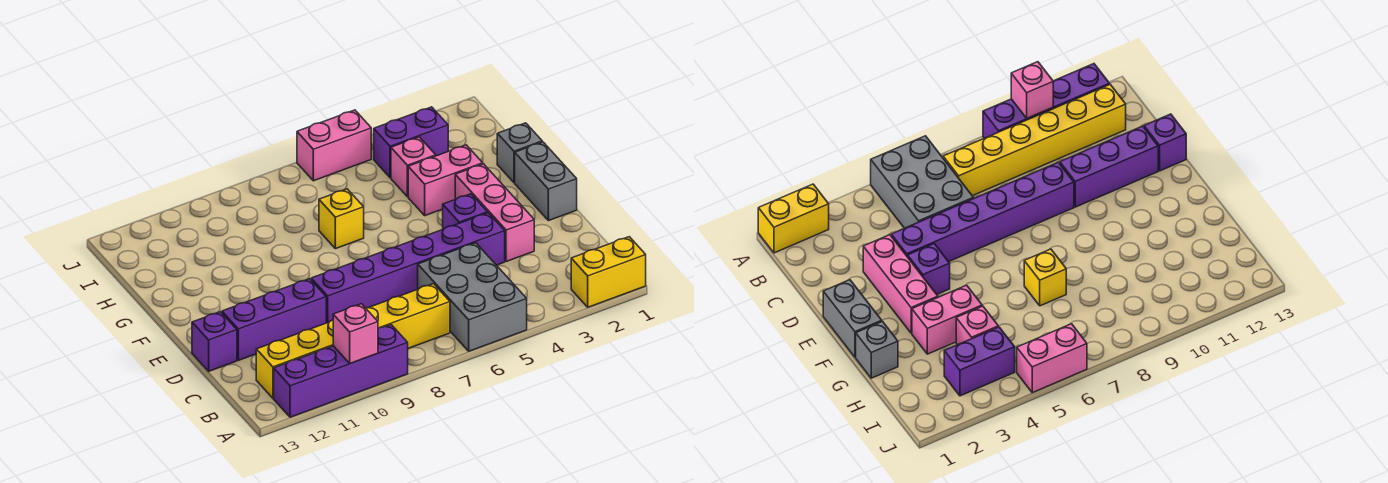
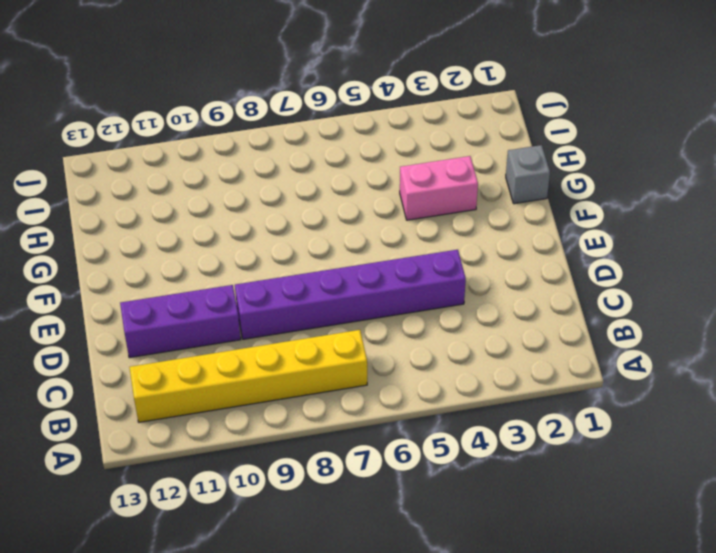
none -> yellow brick A1:A2 level 1
none -> grey brick A5:C6 level 1
none -> purple brick A9:A12 level 1

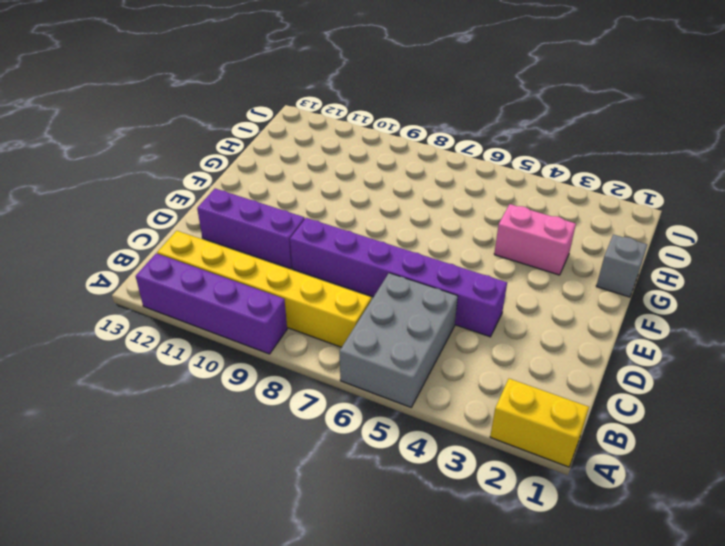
none -> pink brick D3:F3 level 1
none -> purple brick D13 level 1
none -> grey brick E1:F1 level 1

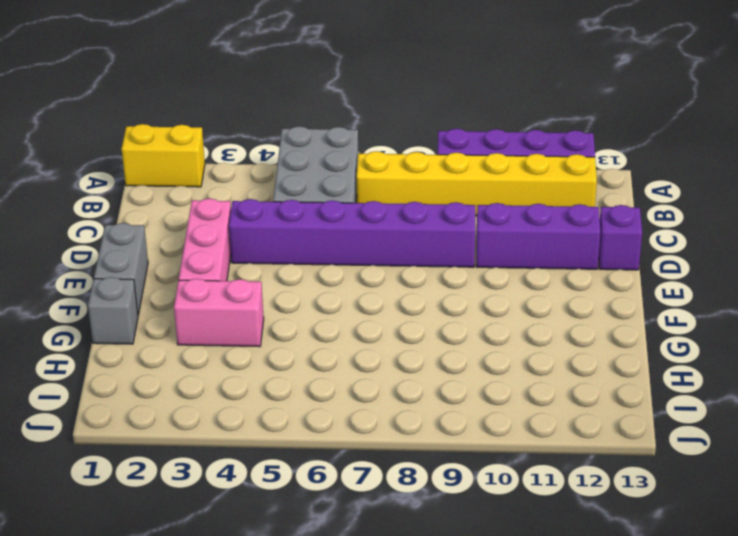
none -> purple brick E4 level 1
none -> yellow brick G7 level 1
none -> pink brick H4 level 1

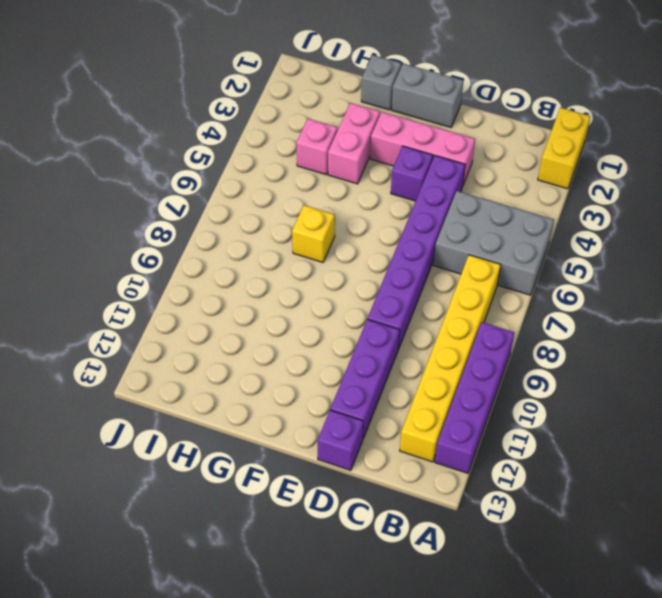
none -> purple brick I3:I4 level 1
none -> pink brick J5:J6 level 1
none -> pink brick A10 level 2

